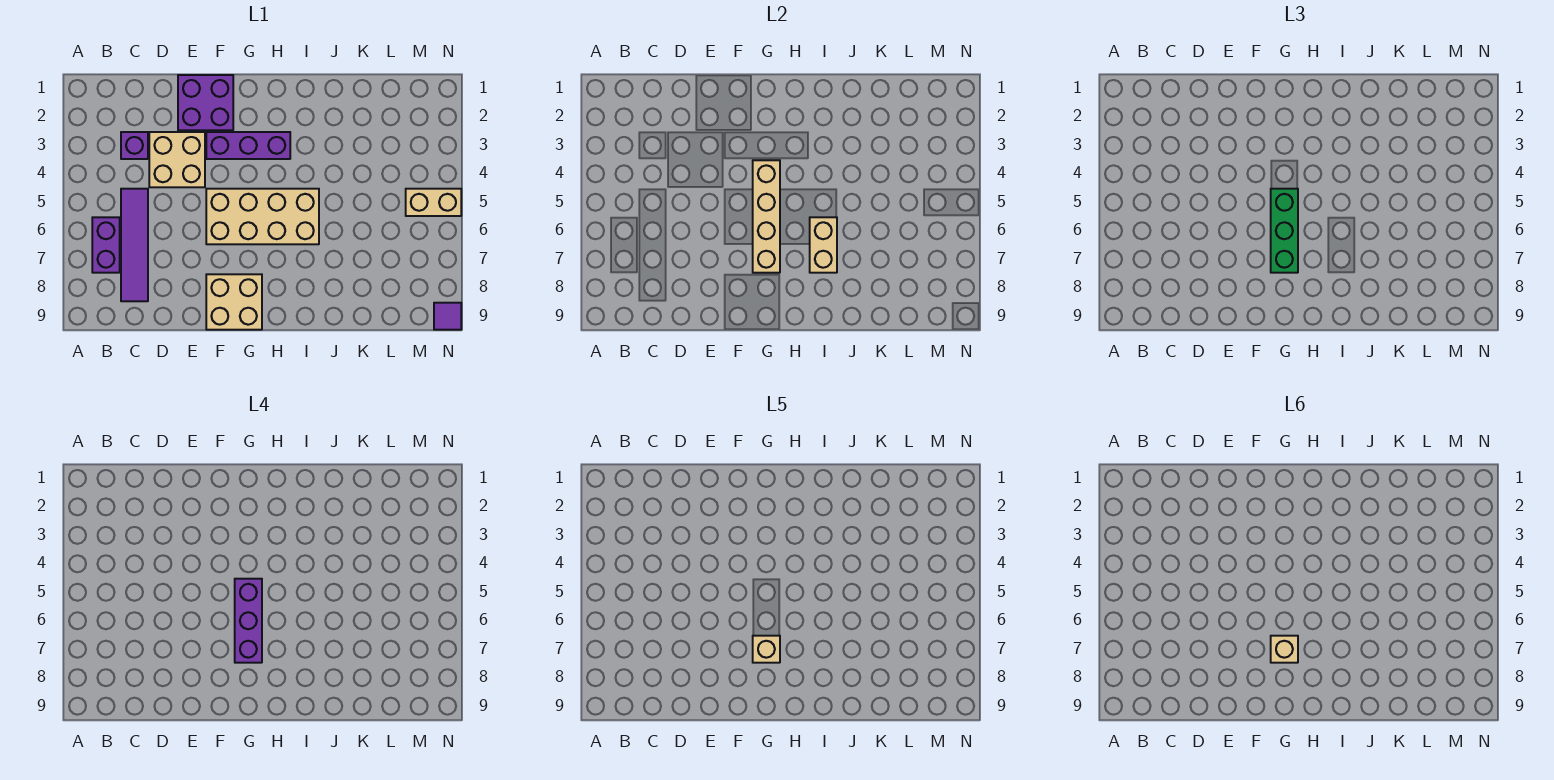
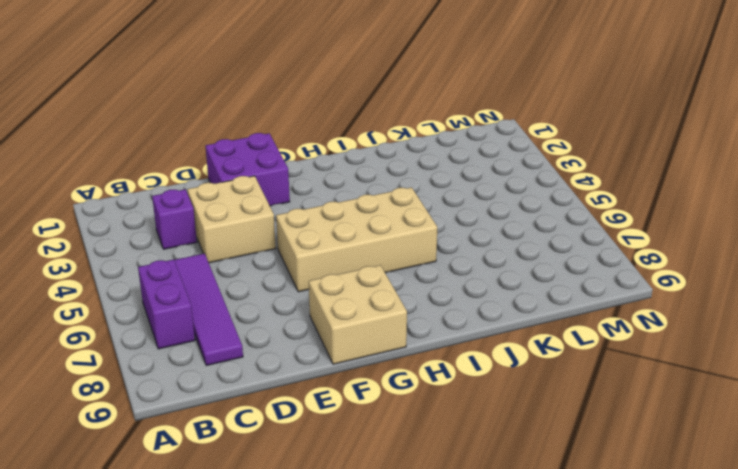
none -> purple brick F3:H3 level 1
none -> tan brick M5:N5 level 1
none -> purple tile N9 level 1

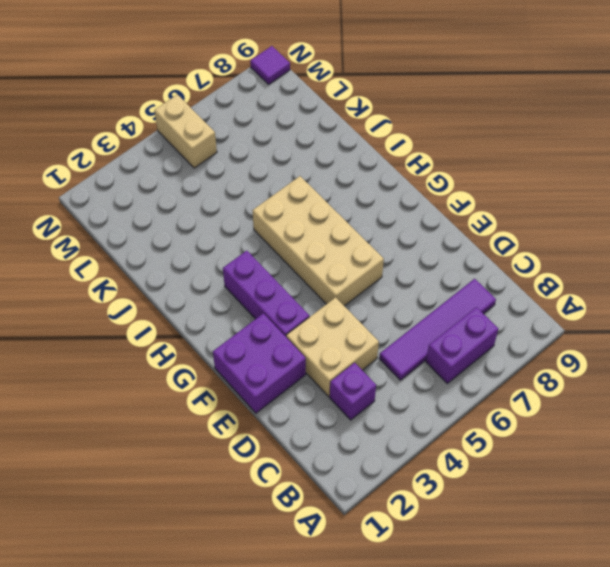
none -> tan brick F8:G9 level 1
none -> tan brick G4:G7 level 2
none -> tan brick I6:I7 level 2

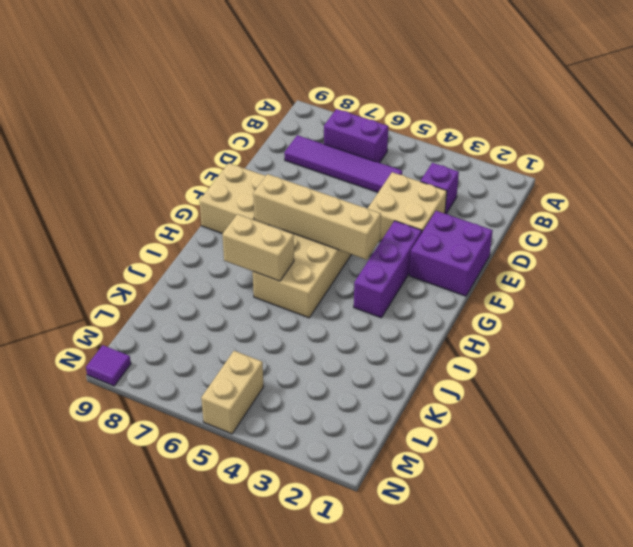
none -> green brick G5:G7 level 3
none -> purple brick G5:G7 level 4
none -> tan brick G7 level 5

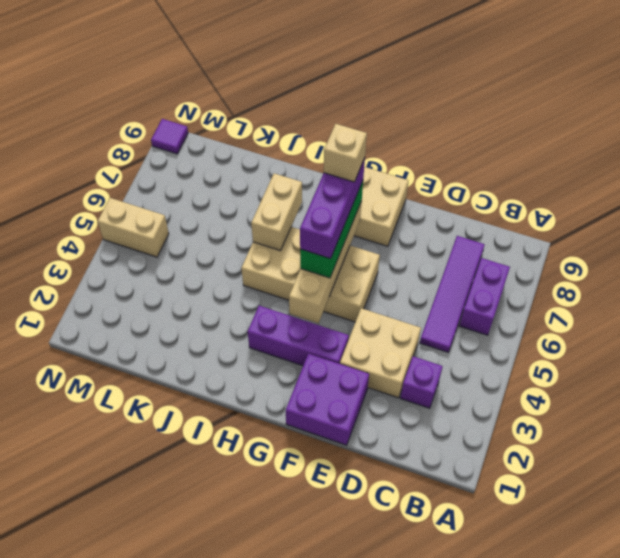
none -> tan brick G7 level 6

